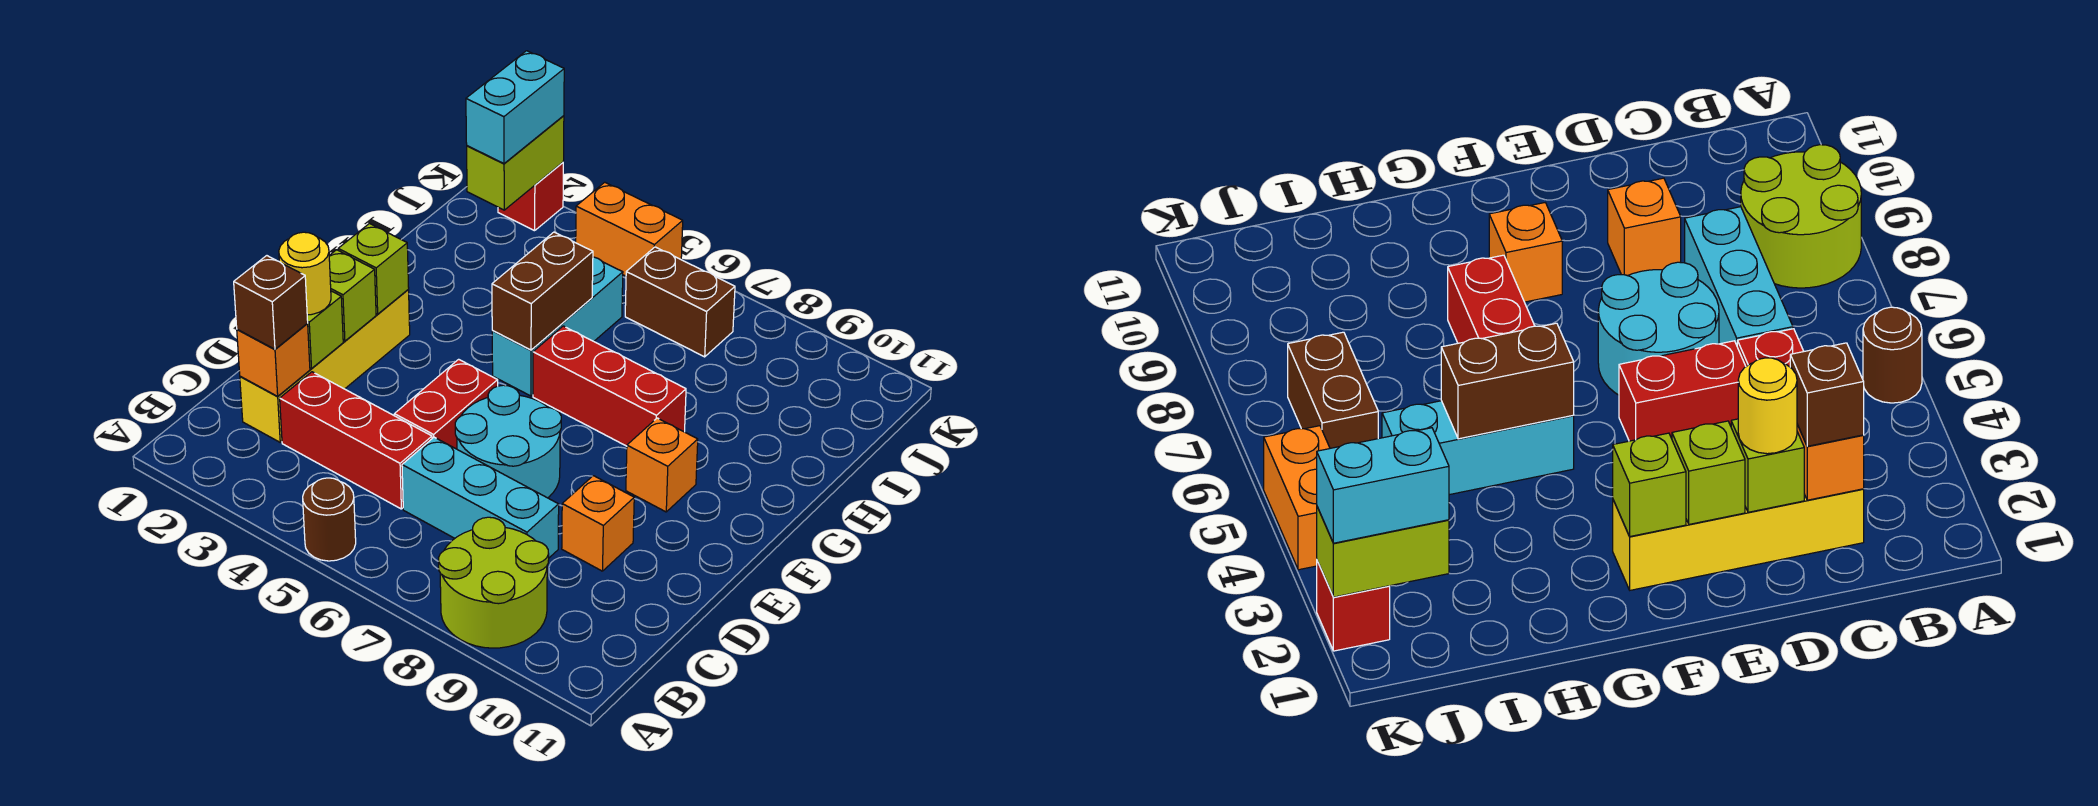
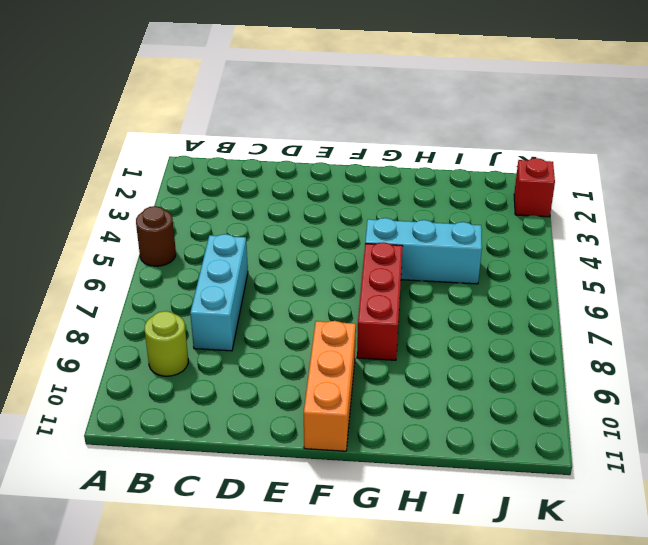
lime round brick B9 level 1 -> lime round brick A8:B9 level 1
orange brick F9:F11 level 1 -> orange brick F9 level 1
none -> yellow brick C2:F2 level 1
none -> red brick C3:C5 level 1
none -> red brick D5:E5 level 1

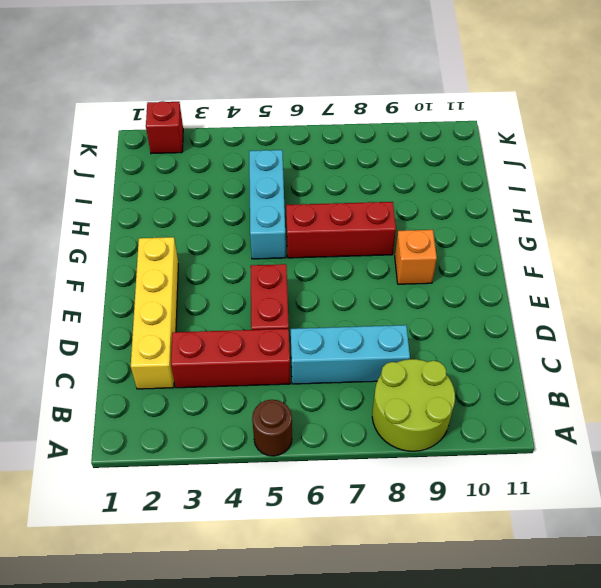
none -> cyan round brick D6:E7 level 1
none -> orange brick D9 level 1
none -> brown brick J6:J7 level 1

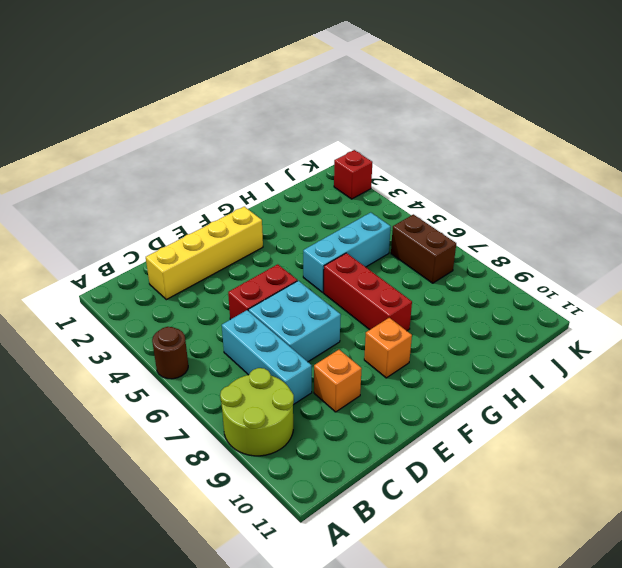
cyan brick D6:E7 level 1 -> cyan round brick D6:E7 level 1
none -> red brick C3:C5 level 1
none -> orange brick K4:K5 level 1
none -> orange brick C2 level 2

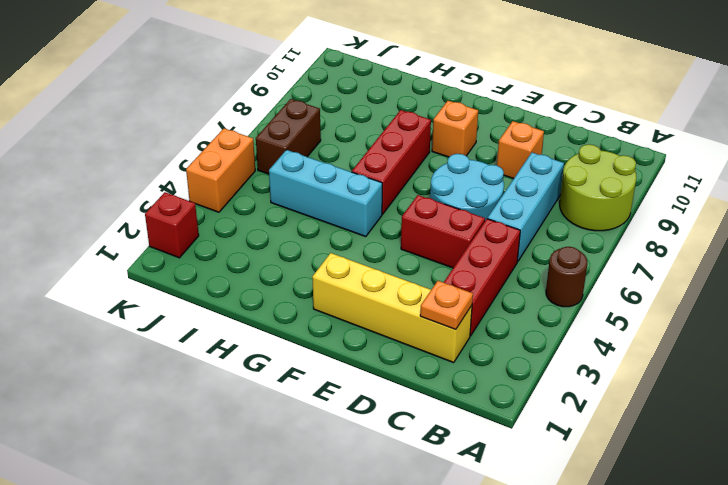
orange plate C2 level 2 -> orange brick C2 level 2
none -> lime brick D2 level 2
none -> lime brick E2 level 2
none -> lime brick F2 level 2

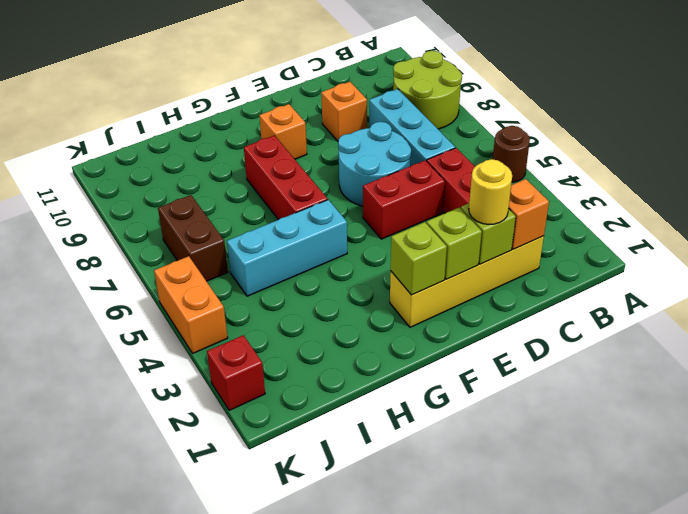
none -> brown brick G5:H5 level 2
none -> lime brick J2:K2 level 2
none -> brown brick C2 level 3

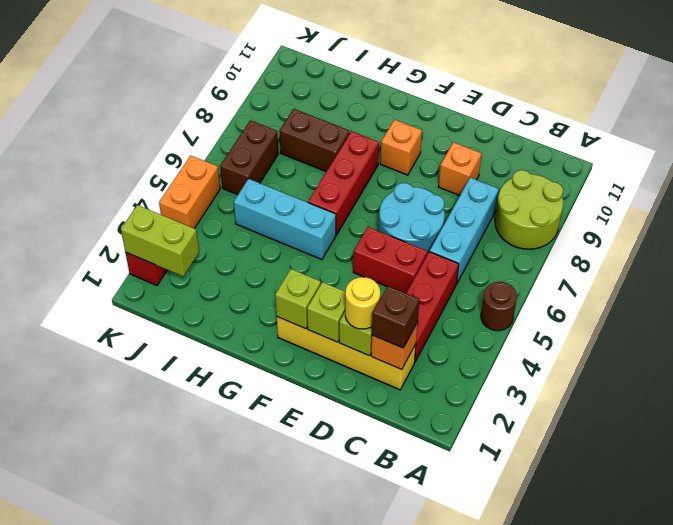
brown brick H8:I8 level 1 -> brown brick G5:H5 level 2
none -> cyan brick J2:K2 level 3

